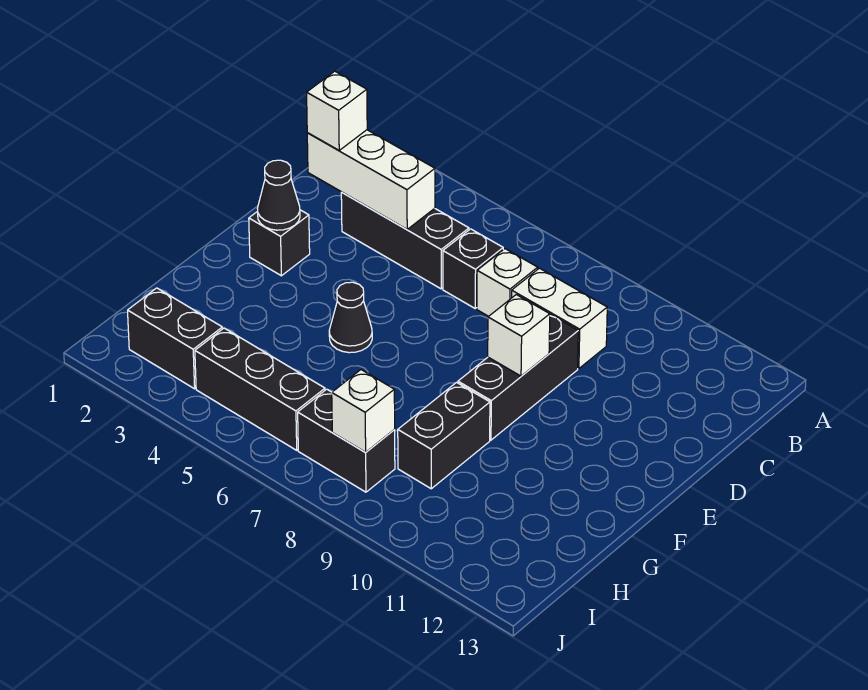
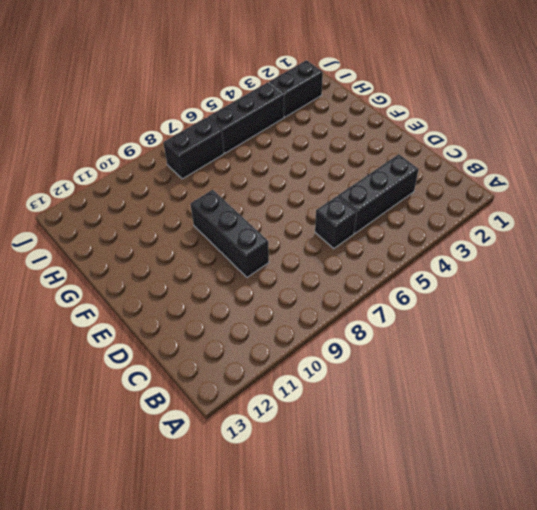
none -> white brick C7 level 1
none -> white brick C8:C9 level 1
none -> black brick E2 level 1

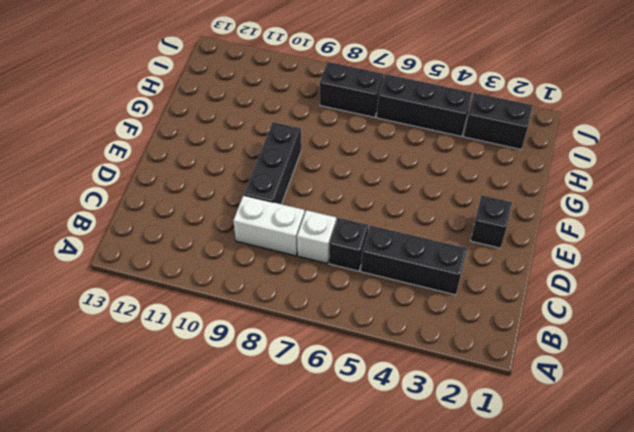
none -> black cone F5 level 1
none -> black brick G9:H9 level 1
none -> white brick C2:C4 level 2

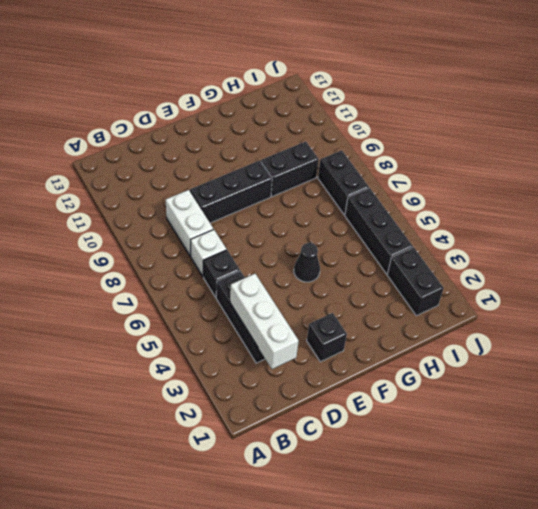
none -> black cone E2 level 2
none -> white brick E9 level 2
none -> white brick I8 level 2

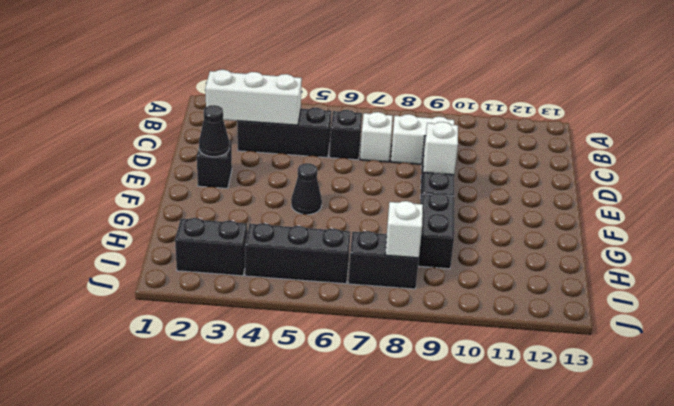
none -> white brick C2 level 3

